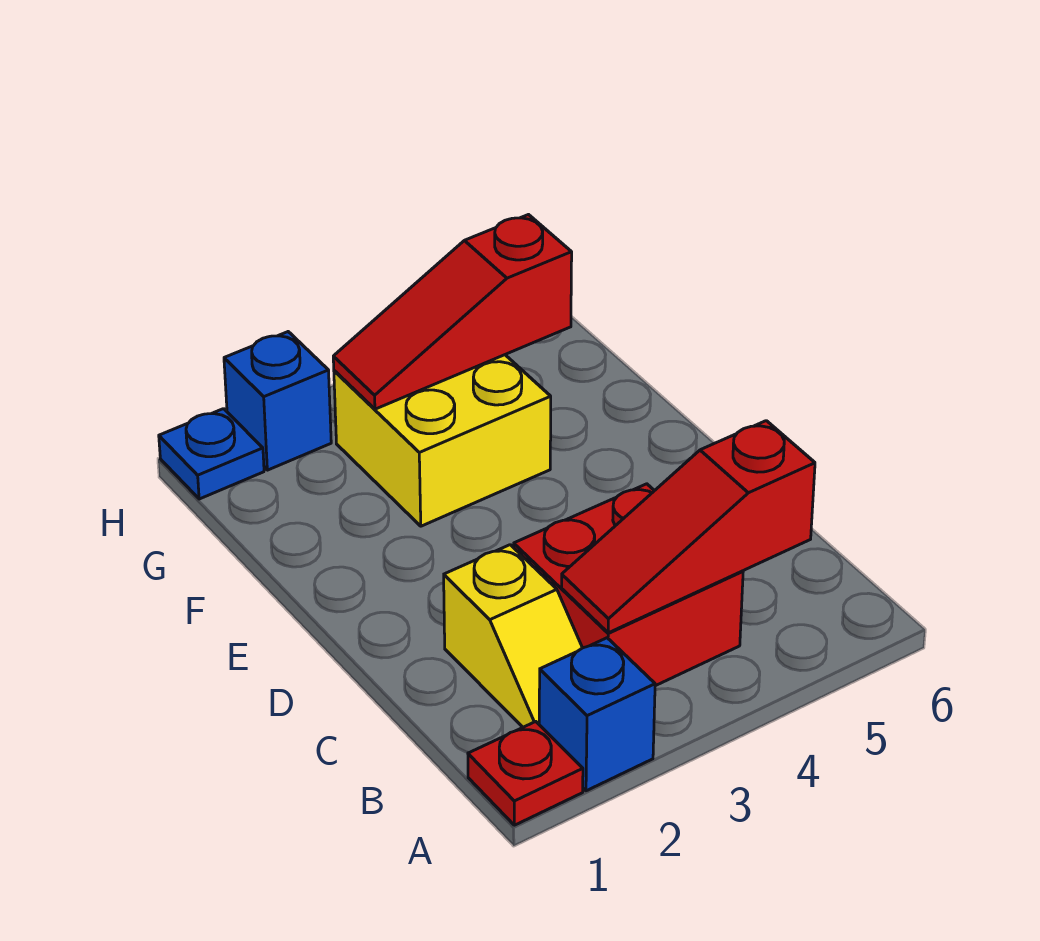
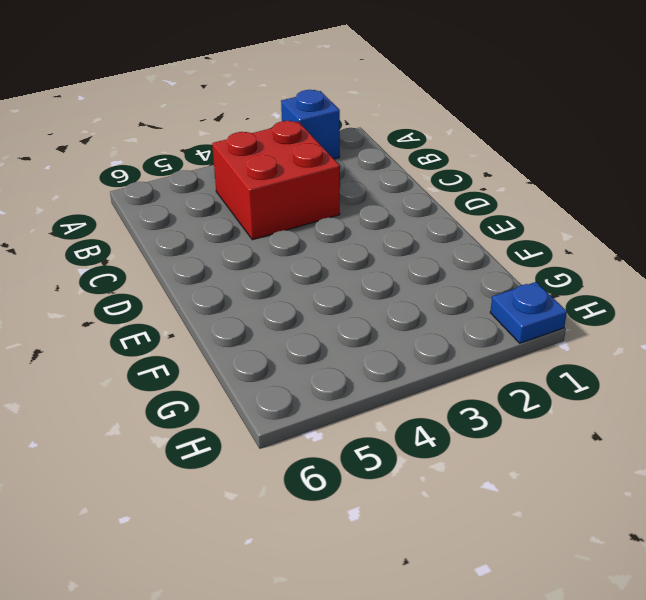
none -> red plate A1 level 1
none -> yellow slope B2:C2 level 1 top C

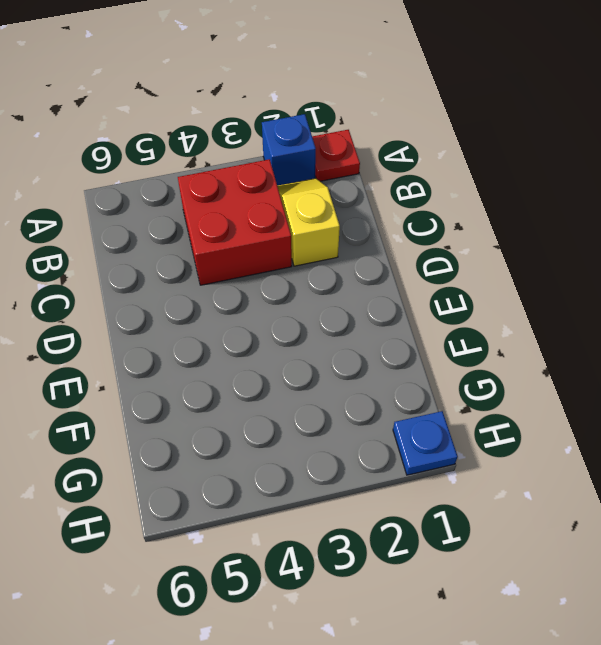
none -> yellow brick F3:G4 level 1
none -> blue brick H2 level 1

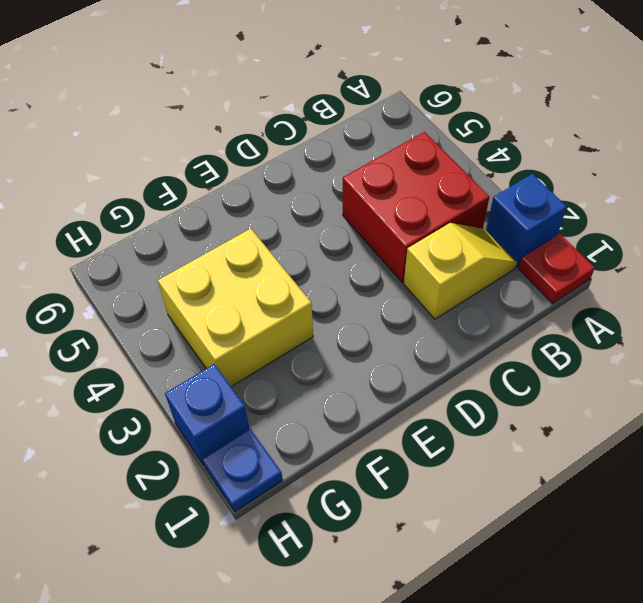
none -> red slope B3:B5 level 2 top 5
none -> red slope G3:G5 level 2 top 5

